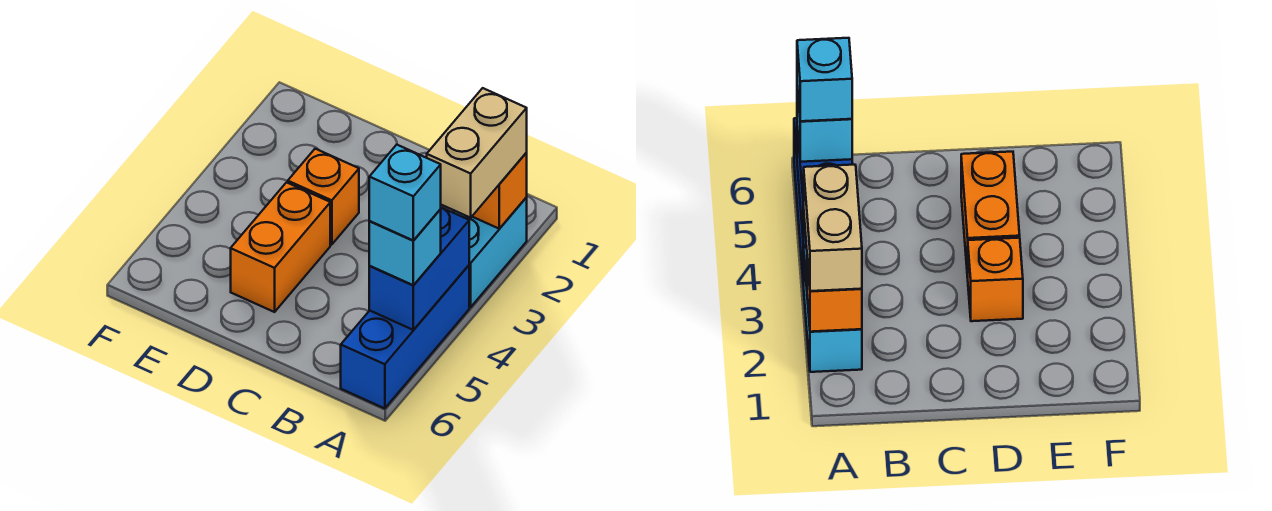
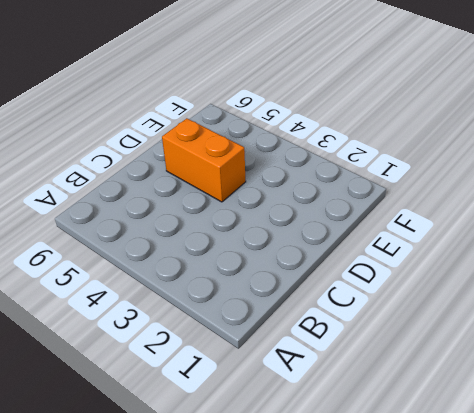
none -> cyan brick A2:A3 level 1
none -> blue brick A4:A6 level 1

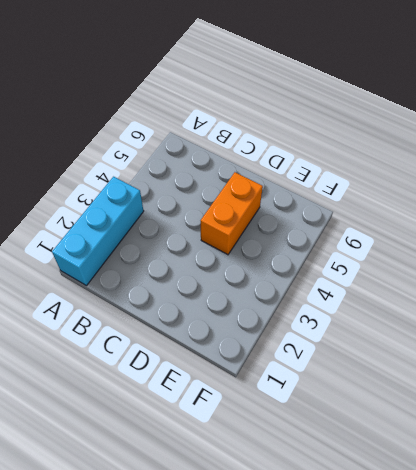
cyan brick A1:A3 level 1 -> cyan brick A2:A3 level 1
none -> blue brick A4:A6 level 1
none -> orange brick D3 level 1

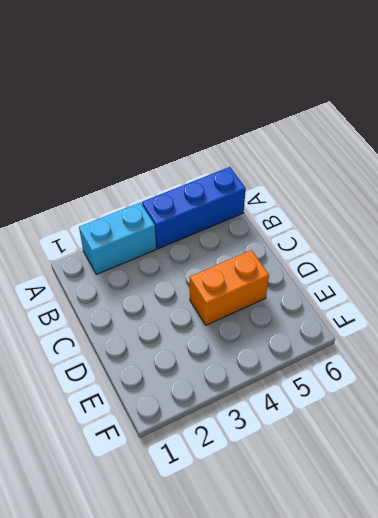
none -> orange brick D3 level 1
none -> orange brick A2 level 2

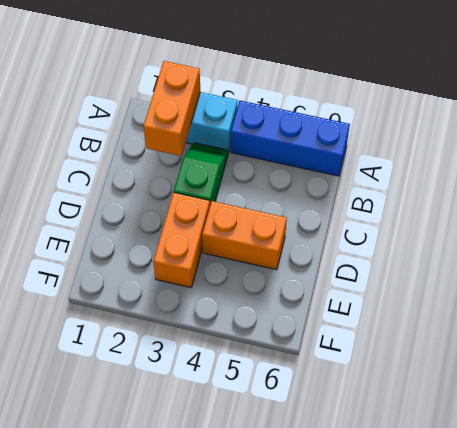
orange brick A2:B2 level 2 -> orange brick A2 level 2
green slope B3:C3 level 1 top C -> none
orange brick D3:E3 level 1 -> orange brick D3 level 1
none -> blue brick A4:A5 level 2
none -> tan brick A2:A3 level 3

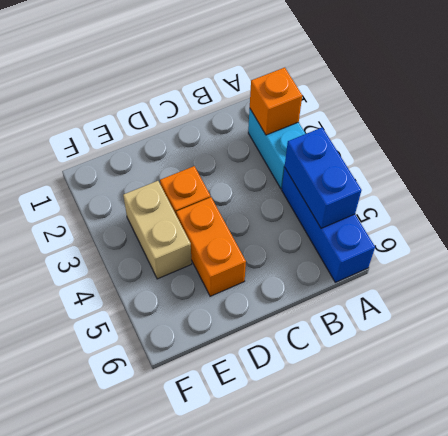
tan brick E3:E4 level 1 -> tan brick A2:A3 level 3
none -> cyan brick A5 level 3
none -> cyan brick A5 level 4

